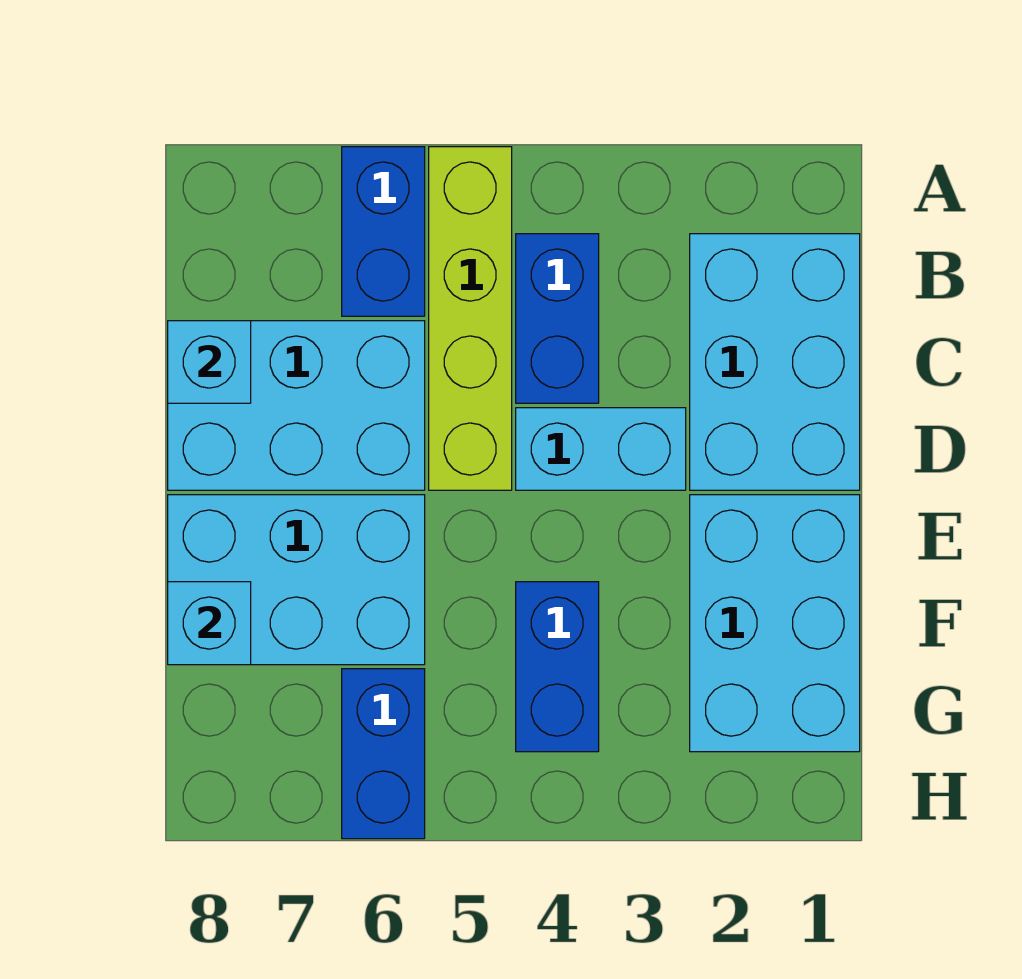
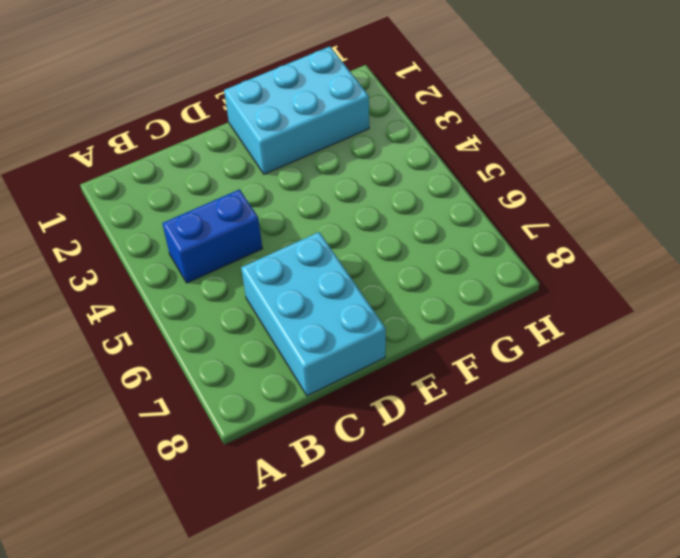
none -> lime brick A5:D5 level 1
none -> blue brick A6:B6 level 1
none -> cyan brick B1:D2 level 1

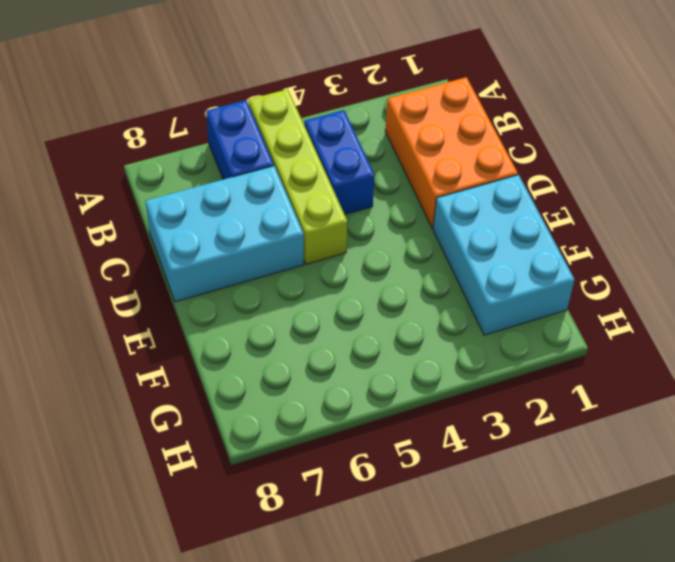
orange brick B1:D2 level 1 -> cyan brick B1:D2 level 1
none -> cyan brick D3:D4 level 1
none -> cyan brick E6:F8 level 1
none -> blue brick F4:G4 level 1

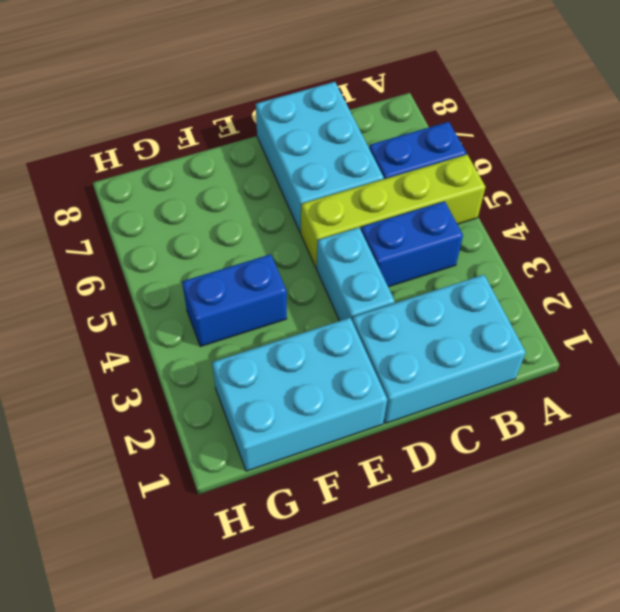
none -> cyan brick E6:F8 level 1
none -> blue brick G6:H6 level 1
none -> cyan brick C8 level 2

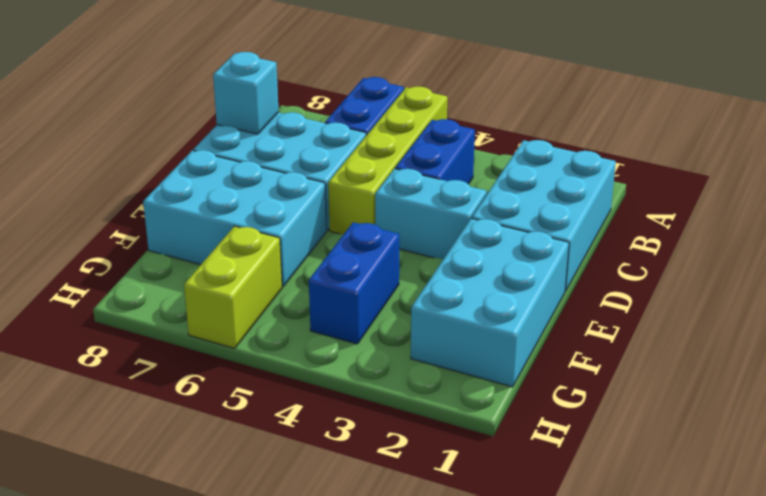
lime brick G6:H6 level 1 -> blue brick G6:H6 level 1
none -> cyan brick F8 level 2

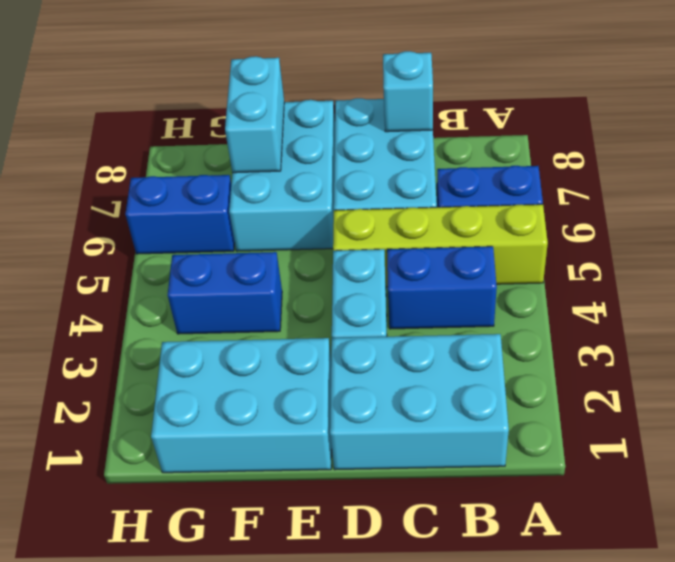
cyan brick F7:F8 level 2 -> cyan brick F8 level 2

